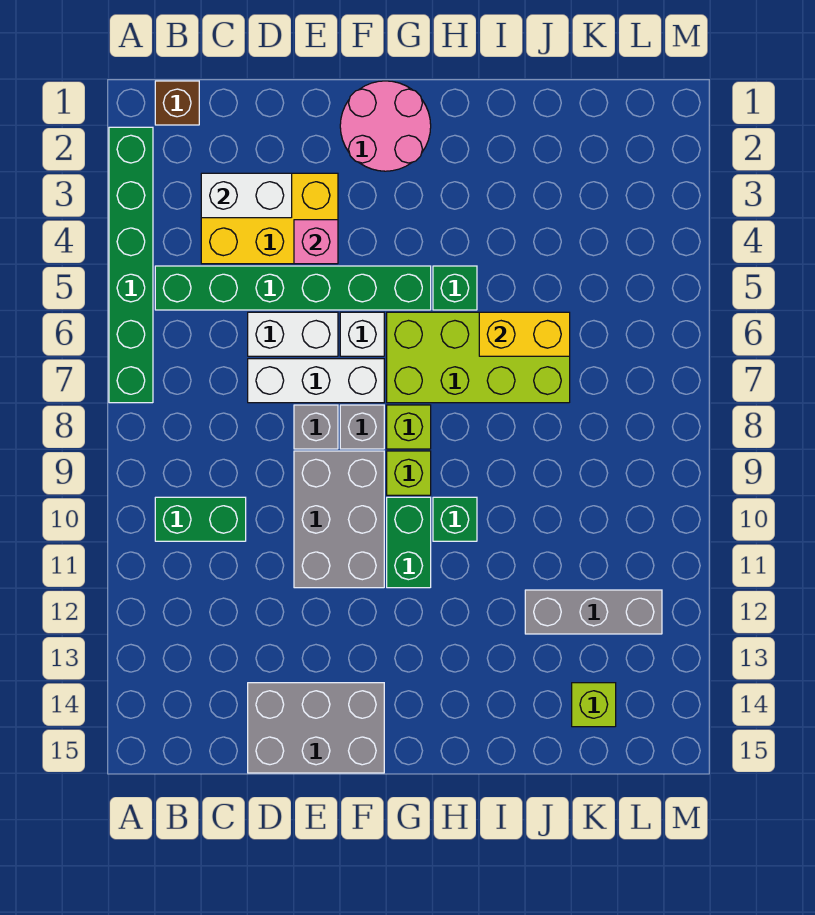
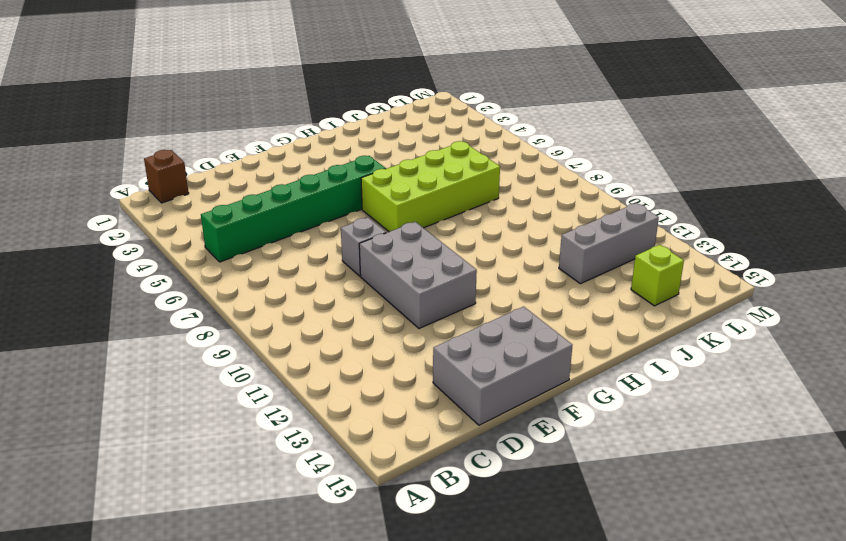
none -> green brick A2:A7 level 1
none -> green brick B10:C10 level 1
none -> yellow brick C3:E4 level 1

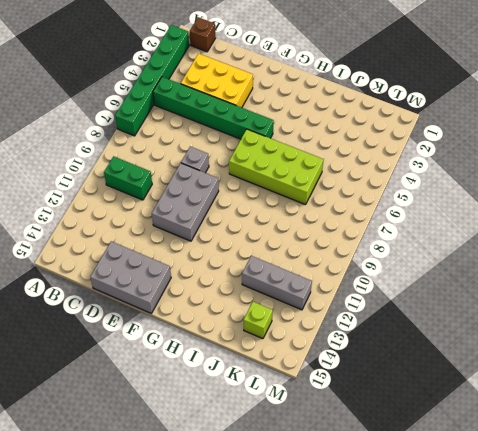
none -> white brick D6:E6 level 1
none -> white brick D7:F7 level 1
none -> pink round brick F1:G2 level 1

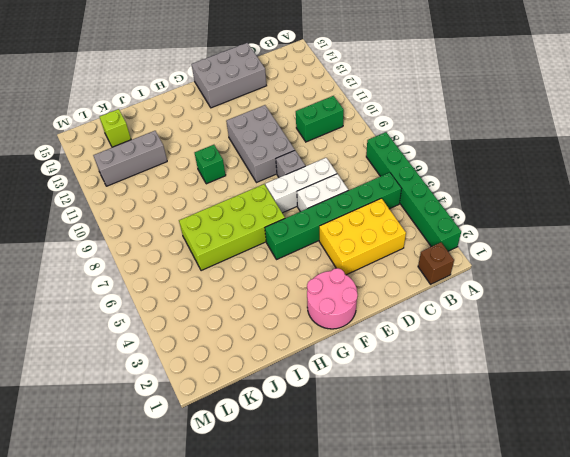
none -> white brick F6 level 1
none -> grey brick F8 level 1
none -> lime brick G8 level 1

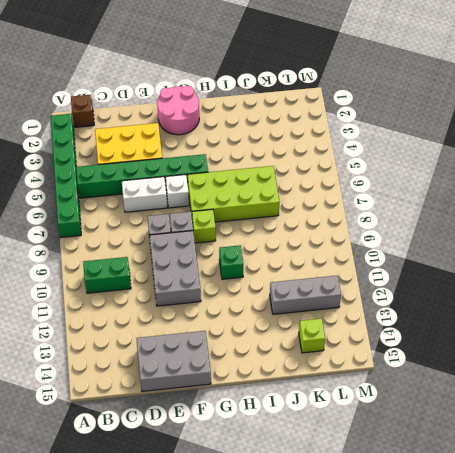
none -> white brick D7:F7 level 1
none -> lime brick G9 level 1
none -> green brick G10:G11 level 1

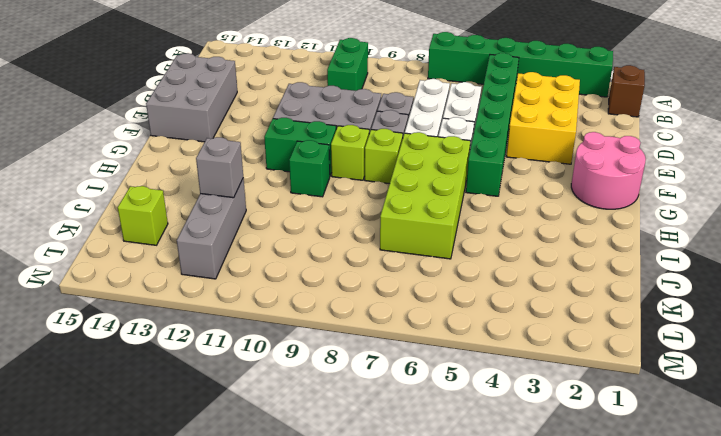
grey brick J12 level 2 -> none
none -> green brick H5 level 1
none -> white brick C3:D3 level 2
none -> pink brick E4 level 2

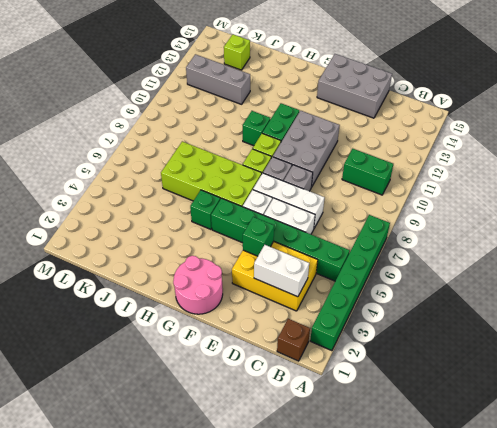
green brick E4 level 2 -> pink brick E4 level 2
none -> yellow brick I6:J6 level 2

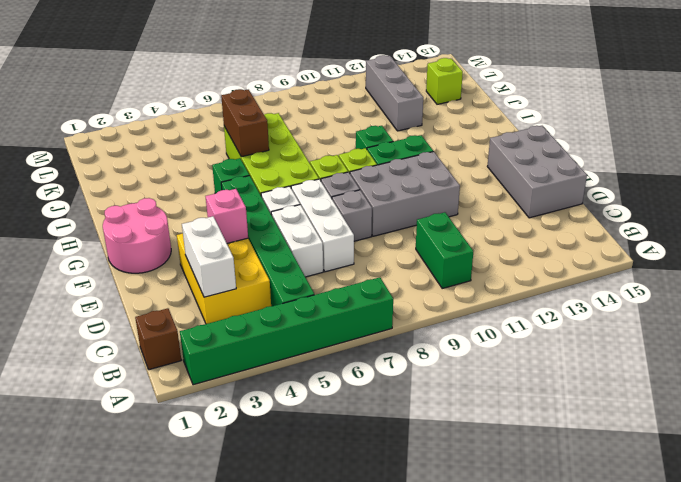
brown brick I6:J6 level 2 -> yellow brick I6:J6 level 2

